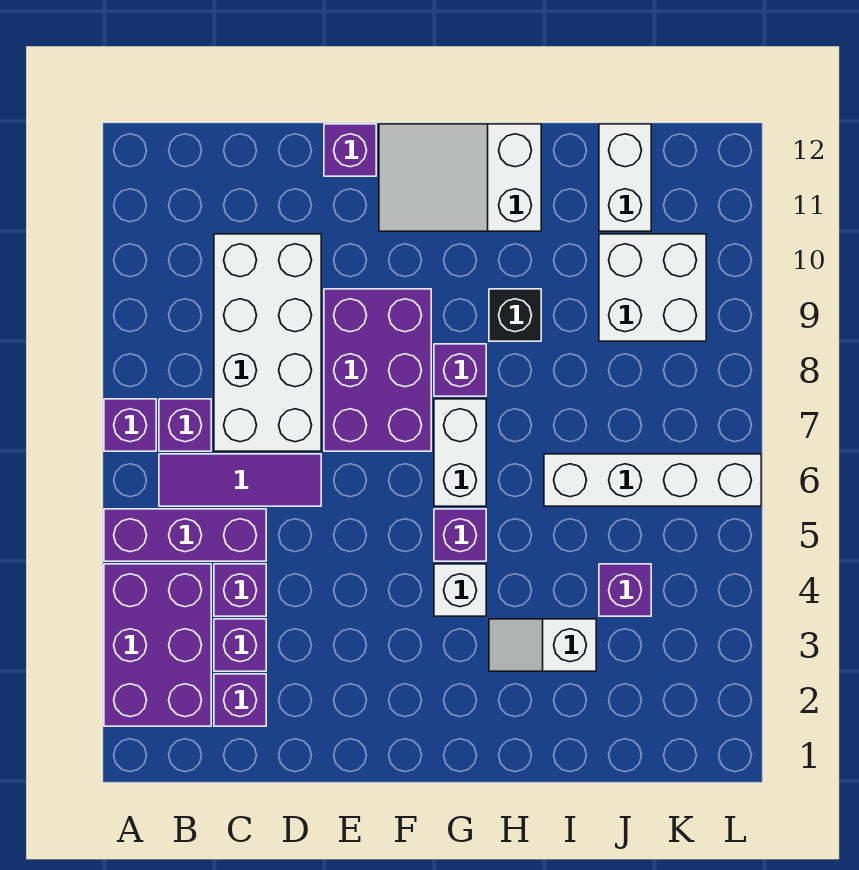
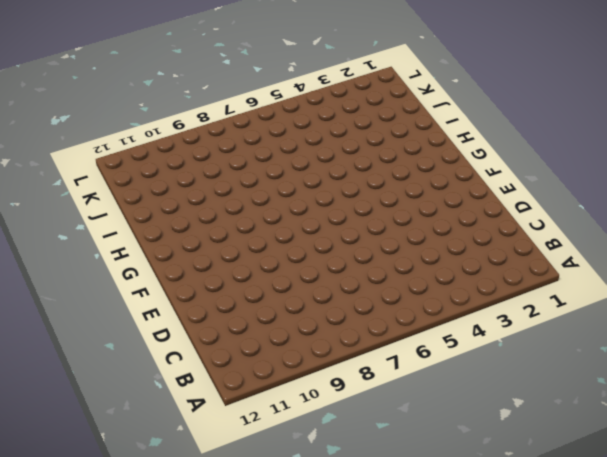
none -> purple brick A2:B4 level 1
none -> purple brick A5:C5 level 1
none -> purple brick A7 level 1

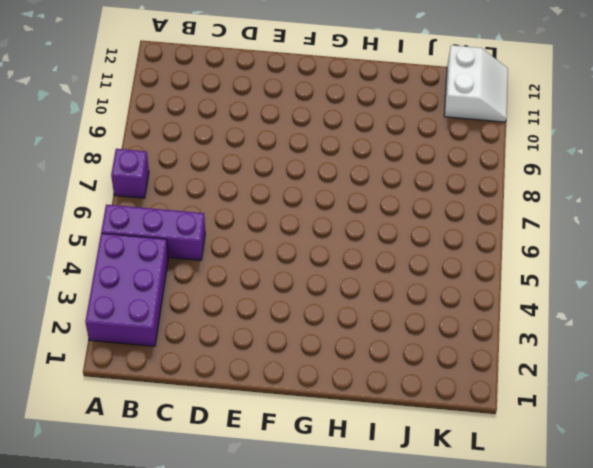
white slope K11:L12 level 1 top K -> none
none -> purple tile B6:D6 level 1
none -> purple brick B7 level 1
none -> purple brick C2 level 1

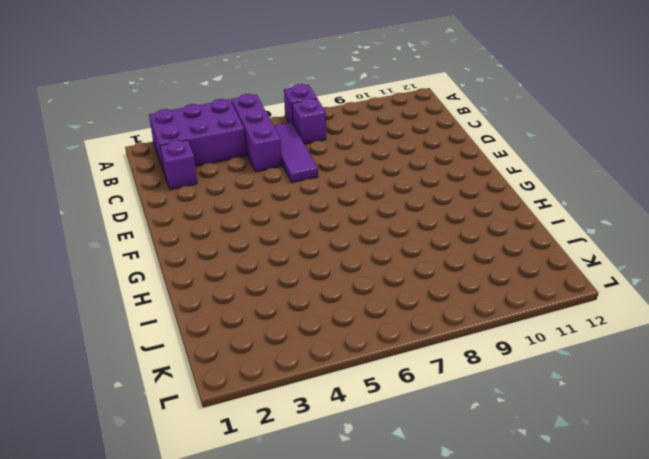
none -> purple brick C3 level 1
none -> purple brick C4 level 1
none -> white brick C7:D10 level 1

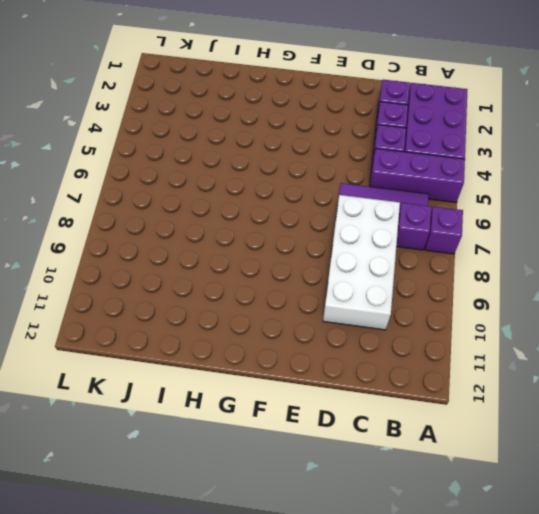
none -> purple brick E7:F9 level 1
none -> purple brick E12 level 1
none -> white slope F11:H12 level 1 top H

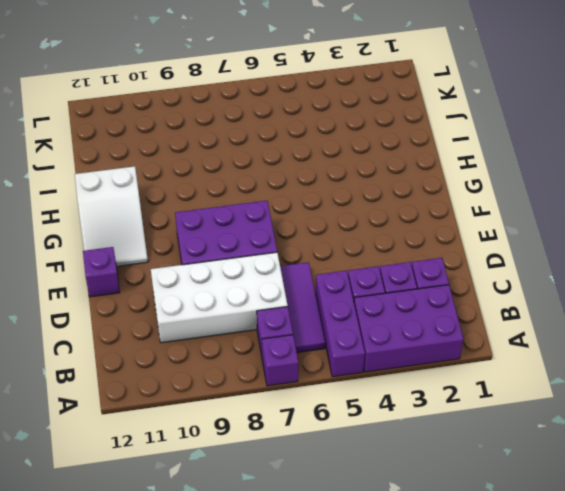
none -> white brick G4 level 1
none -> purple brick G5 level 1
none -> white brick G6:G7 level 1

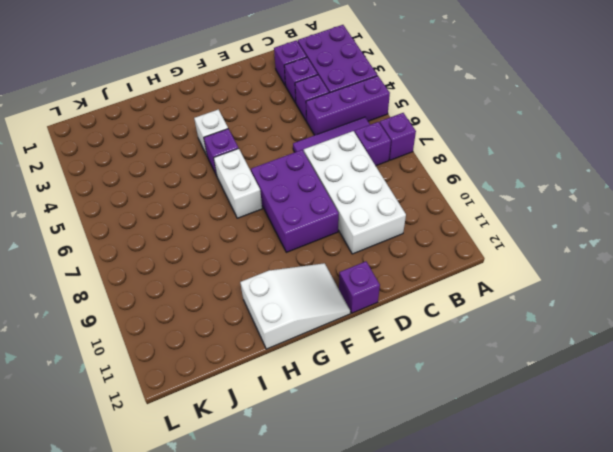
none -> purple brick G8 level 1
none -> white slope H3:I3 level 1 top I
none -> black brick H9 level 1

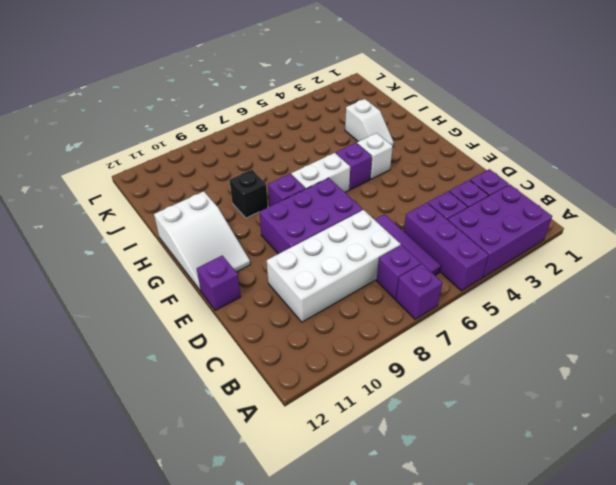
none -> white brick I6:L6 level 1
none -> purple brick J4 level 1
none -> white brick J9:K10 level 1

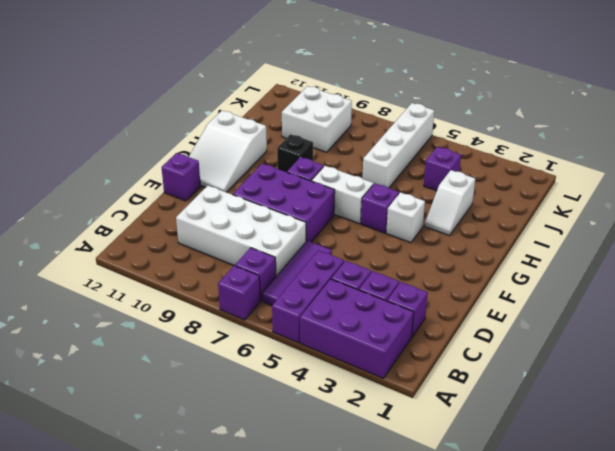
none -> white brick J11:J12 level 1

